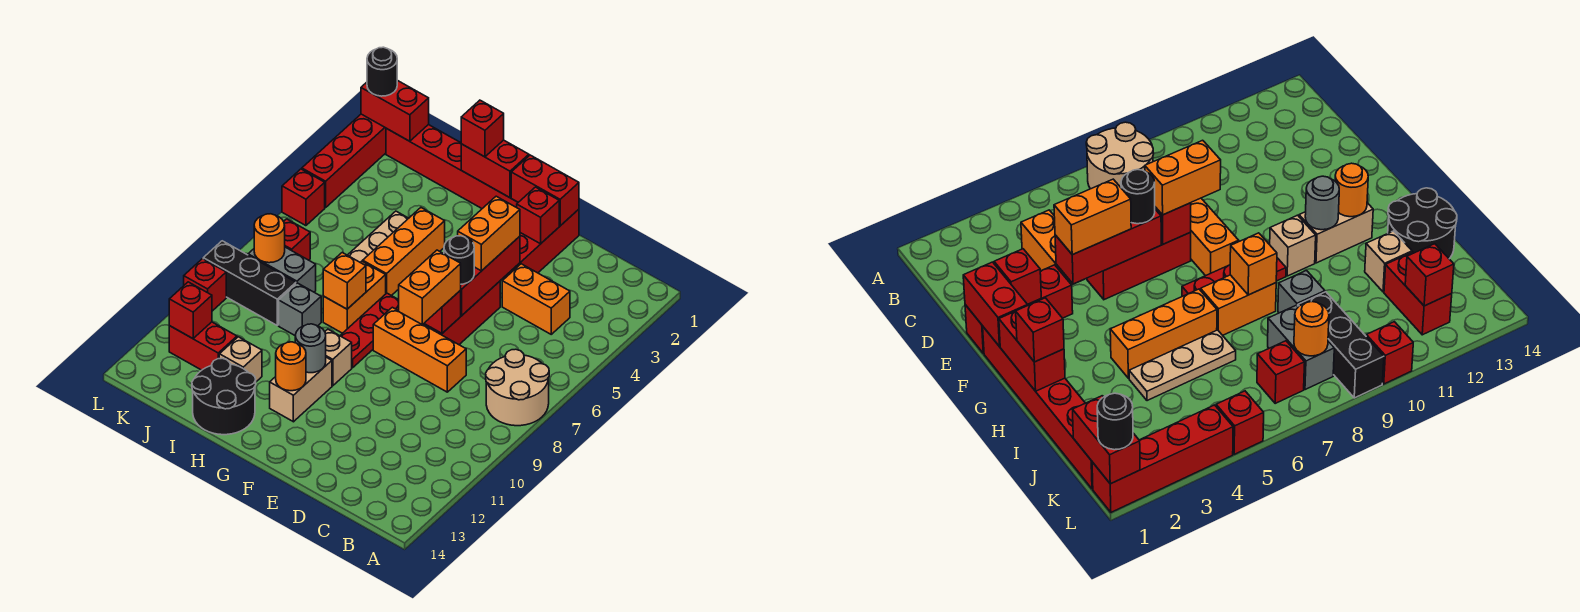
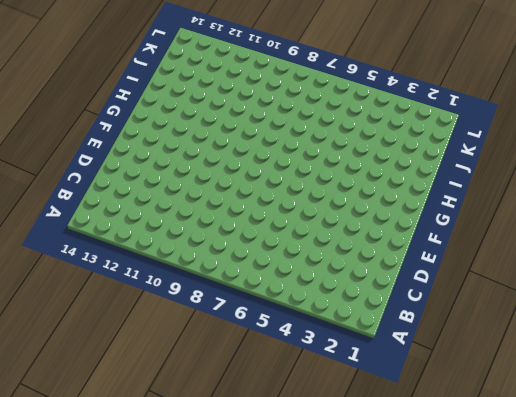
none -> tan round brick A7:B8 level 1
none -> orange brick C4:D4 level 1
none -> orange brick D8:F8 level 1
none -> red brick E1:E3 level 1

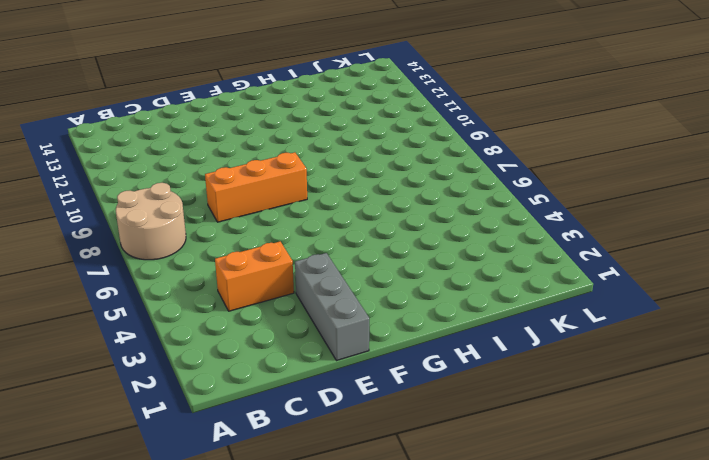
grey brick E1:E3 level 1 -> red brick E1:E3 level 1
none -> red brick E5:E7 level 1
none -> red brick F1:K1 level 1
none -> red plate G7:G9 level 1
none -> tan brick G10 level 1

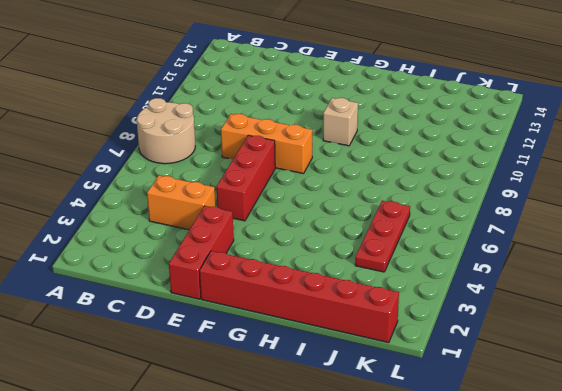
red plate J4:J6 level 1 -> red plate G7:G9 level 1
none -> tan brick G11:G12 level 1
none -> orange brick H4:H6 level 1
none -> orange brick H7:H8 level 1
none -> black round brick H13:I14 level 1

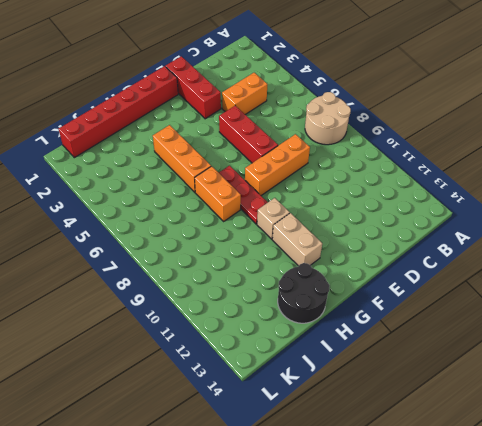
none -> tan plate I4:I6 level 1
none -> grey brick I9 level 1
none -> tan brick I12 level 1
none -> grey brick J8:K8 level 1

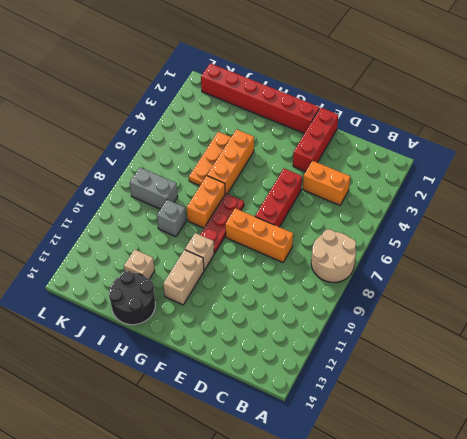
orange plate I4:I6 level 1 -> tan plate I4:I6 level 1
none -> black brick J9:L9 level 1
none -> red brick J12:K12 level 1
none -> red brick K7 level 1
none -> red brick L1:L4 level 1

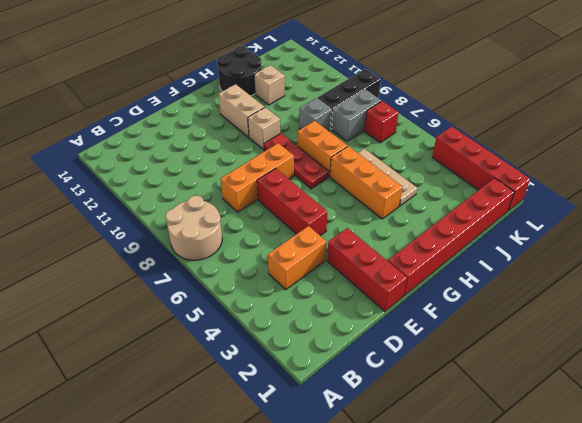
none -> red brick J12:K12 level 1
none -> red brick L5 level 1
none -> red brick L10 level 1
none -> red brick E1:F1 level 2

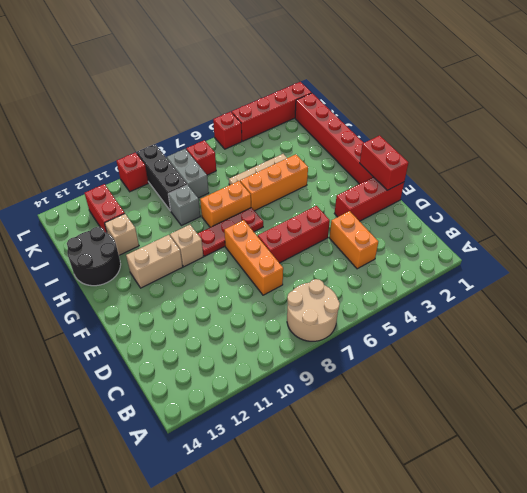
none -> red brick E2 level 2
none -> red brick E4:E6 level 2
none -> red brick E7 level 2
none -> red brick G1:H1 level 2

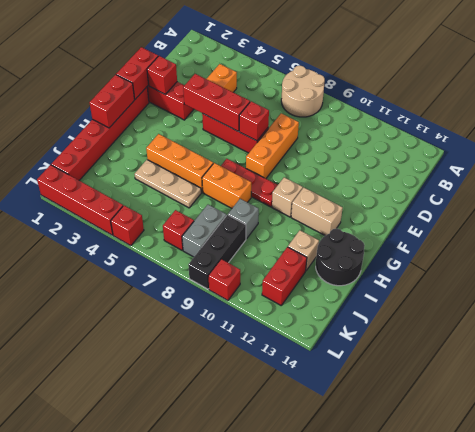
none -> grey round brick G11 level 2
none -> orange round brick G12 level 2
none -> orange brick H8 level 2
none -> red brick K1:L1 level 2

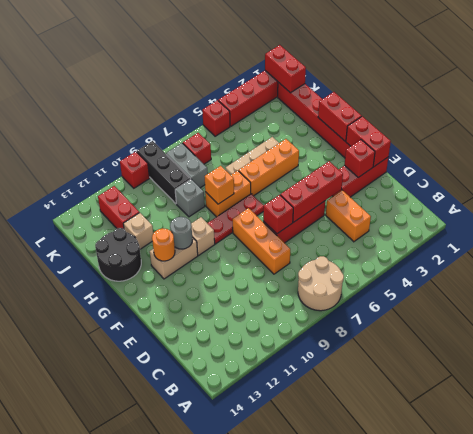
none -> orange round brick K8 level 2
none -> red brick K12 level 2
none -> orange brick E4:E5 level 3
none -> black round brick E6 level 3

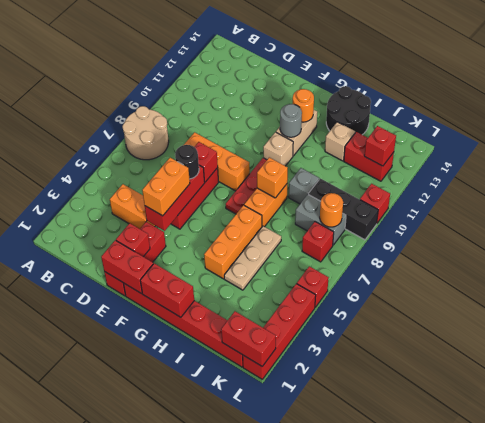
none -> orange brick E7:E8 level 3
none -> red brick H1 level 3
none -> black round brick L1 level 3

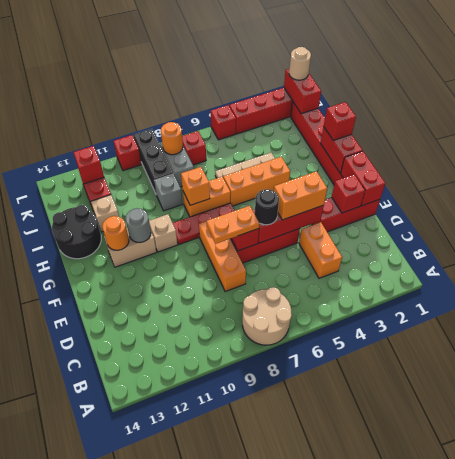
orange plate E7:E8 level 3 -> orange brick E7:E8 level 3
tan round brick L1 level 3 -> black round brick L1 level 3

